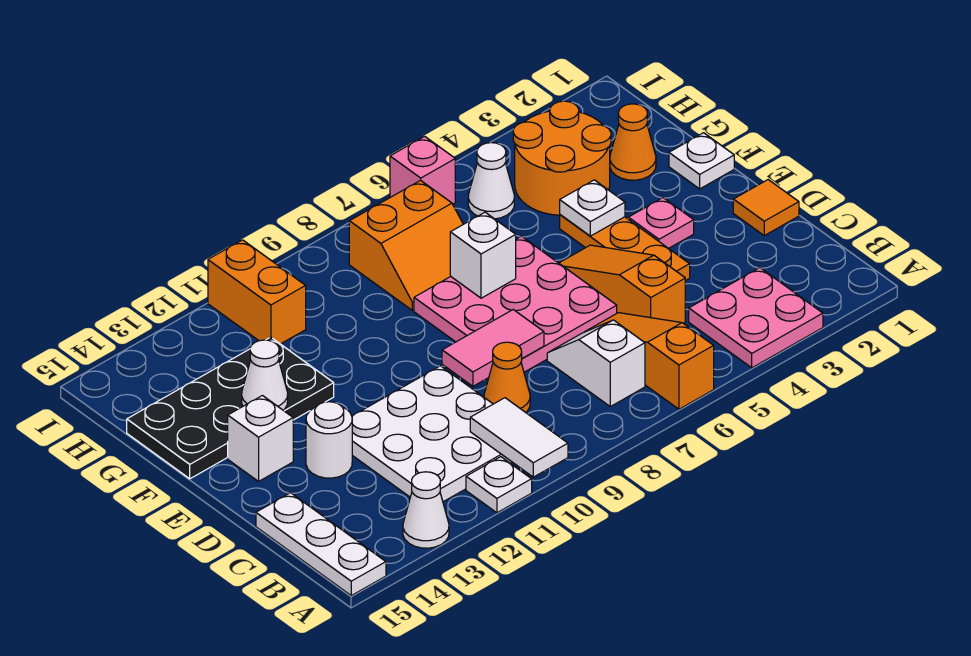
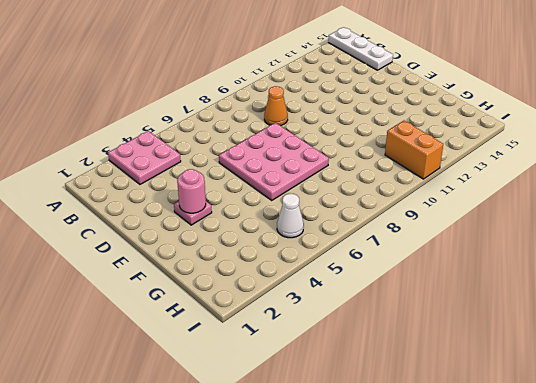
pink round brick E3 level 2 -> none
none -> orange slope A6:C6 level 1 top A
none -> white plate A11 level 1
none -> white cone A13 level 1

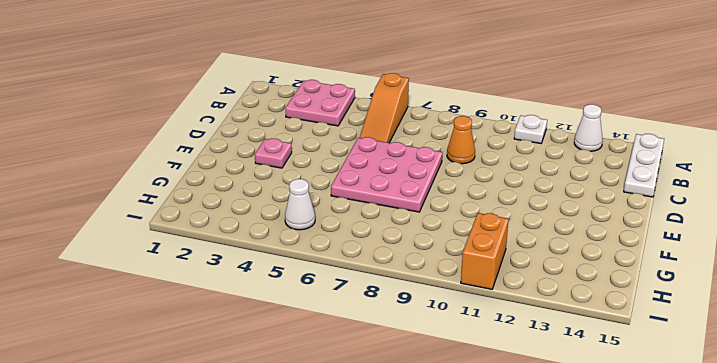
none -> white slope B7:C7 level 1 top B
none -> white plate B10:D12 level 1
none -> orange slope C5:E5 level 1 top C

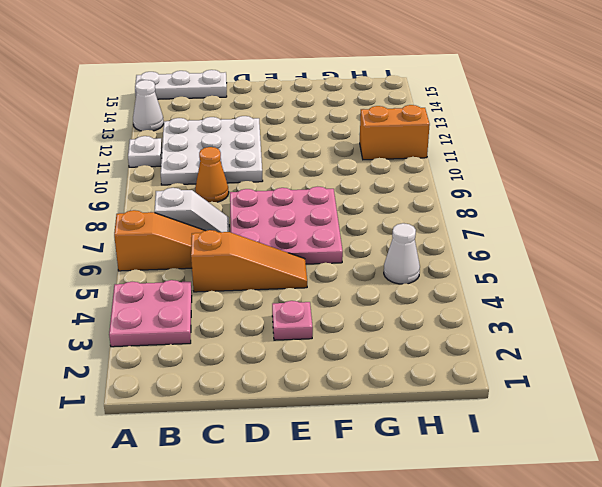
none -> orange tile D1 level 1
none -> orange plate D4:F4 level 1
none -> white round brick D13 level 1

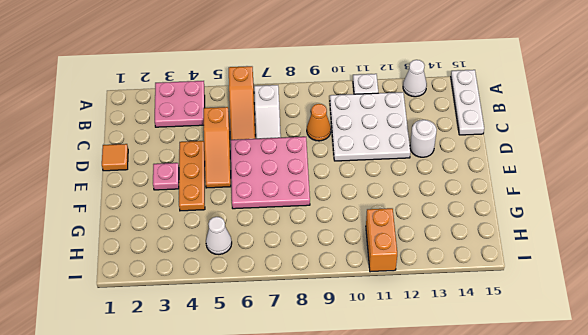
none -> white brick E14 level 1
none -> white plate F1 level 1
none -> black plate F12:G15 level 1

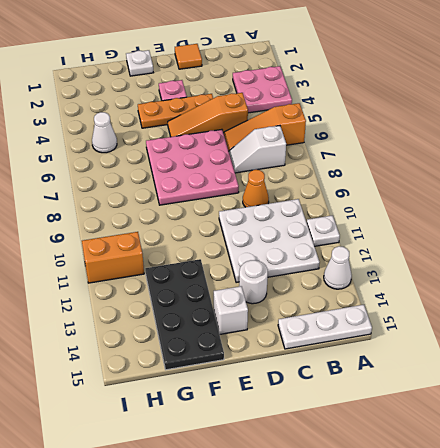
none -> orange cone G2 level 1
none -> orange round brick G3:H4 level 1
none -> orange slope G7:H8 level 1 top H

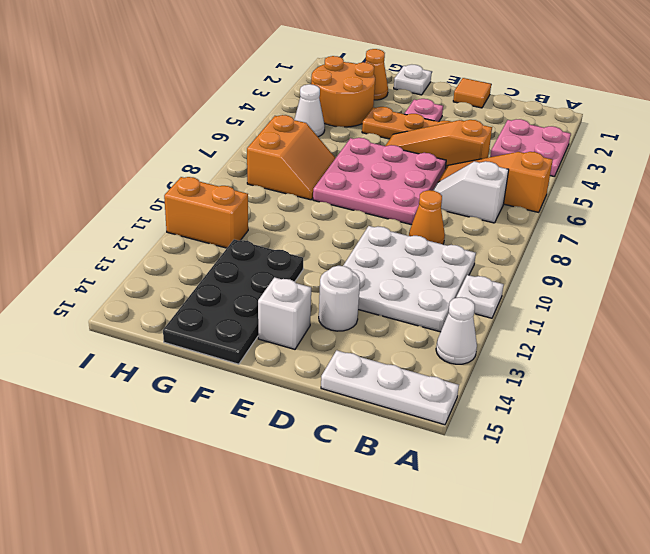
none -> pink brick I6 level 1
none -> white tile A10:B10 level 2
none -> pink tile D8:D9 level 2

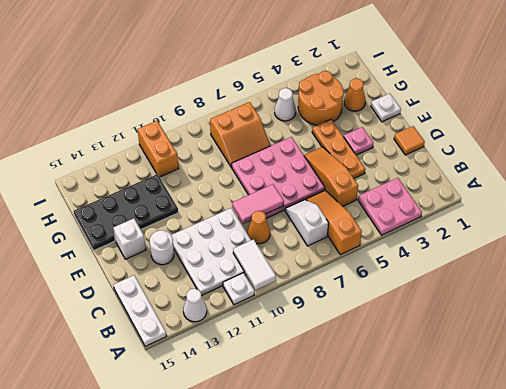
none -> pink brick I6 level 1
none -> white plate F4 level 2
none -> white brick F7 level 2

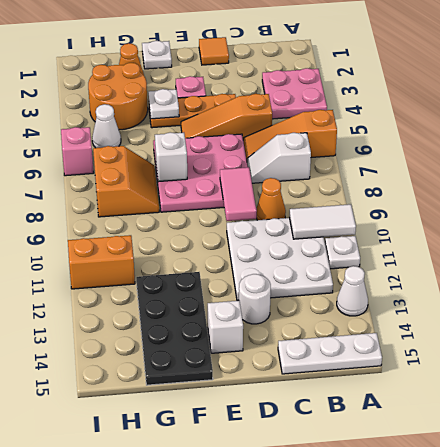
none -> white cone F13 level 2

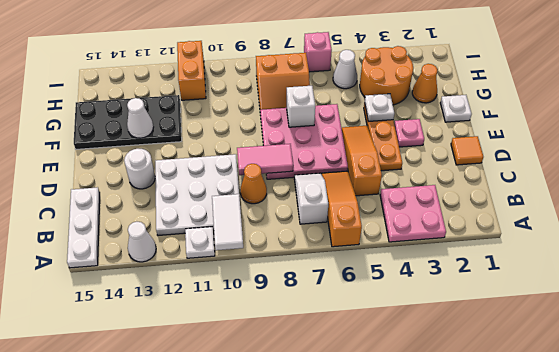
none -> white brick E14 level 1

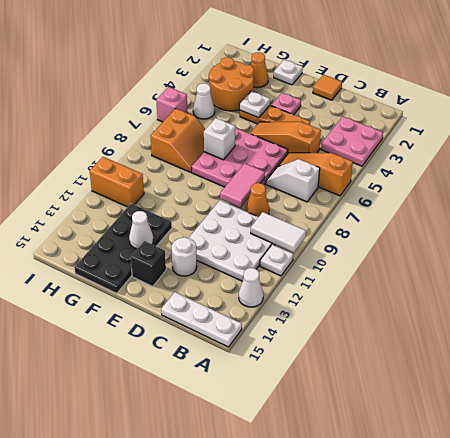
black brick E14 level 1 -> white brick E14 level 1

